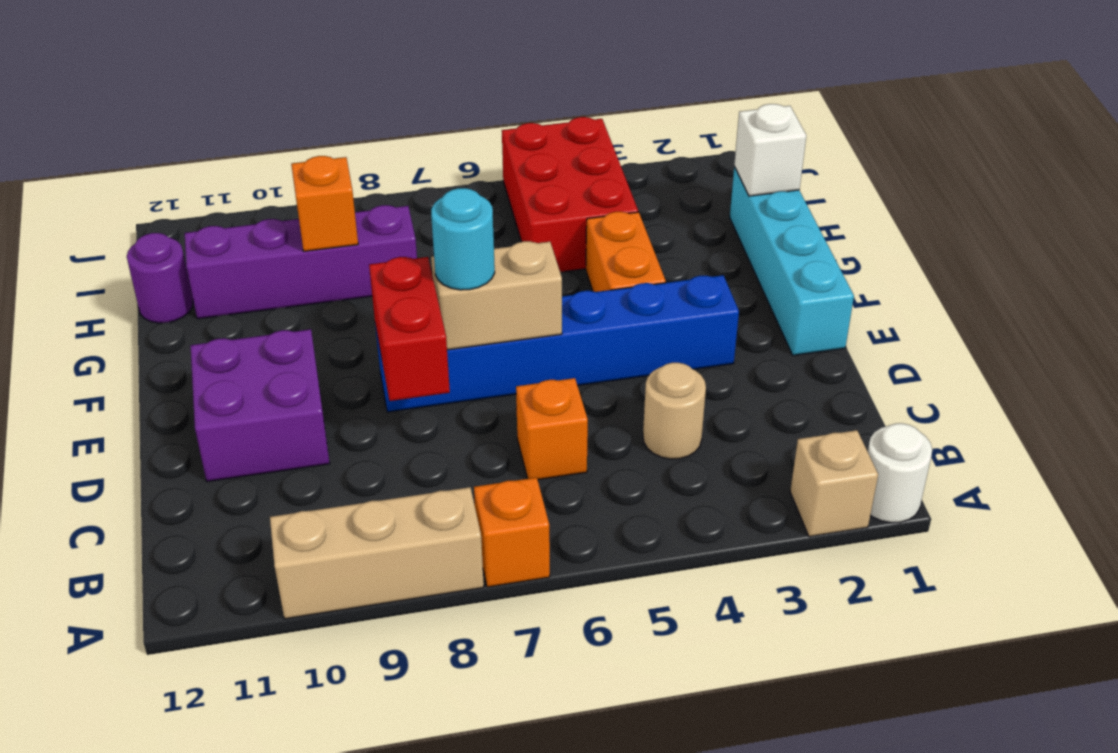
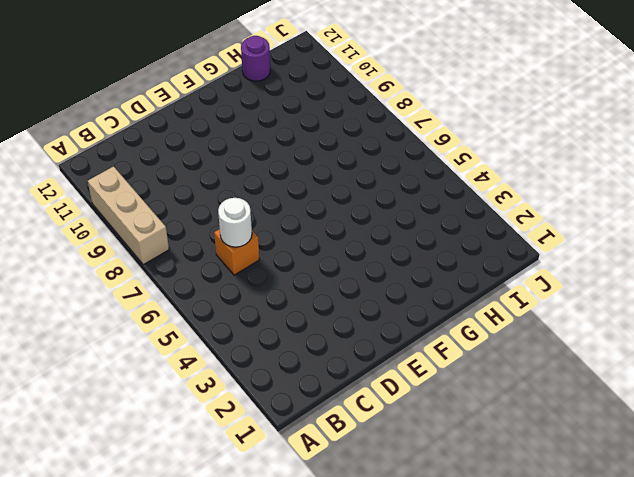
white round brick C6 level 2 -> white round brick A1 level 1
none -> tan brick A2 level 1
none -> orange brick A7 level 1
none -> tan round brick C4 level 1

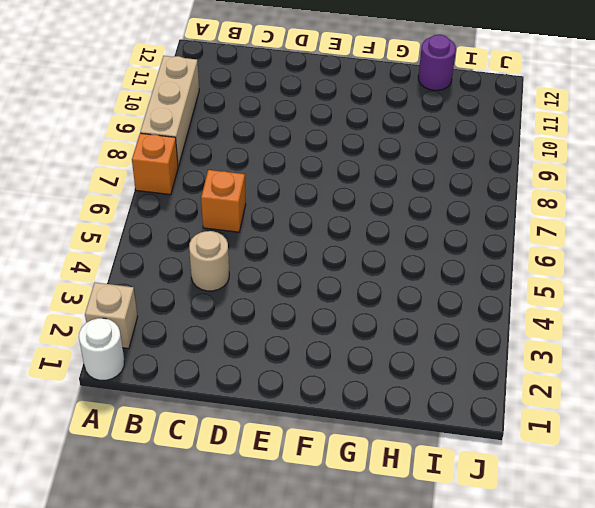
none -> purple brick D10:E11 level 1
none -> cyan brick E1:H1 level 1
none -> blue brick E3:E8 level 1

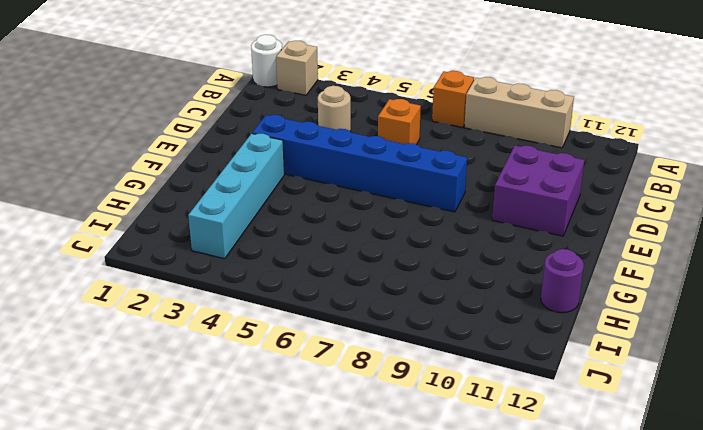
cyan brick F3:I3 level 1 -> cyan brick E1:H1 level 1
none -> orange brick F4:G4 level 1
none -> red brick H4:J5 level 1
none -> purple brick H8:H11 level 1

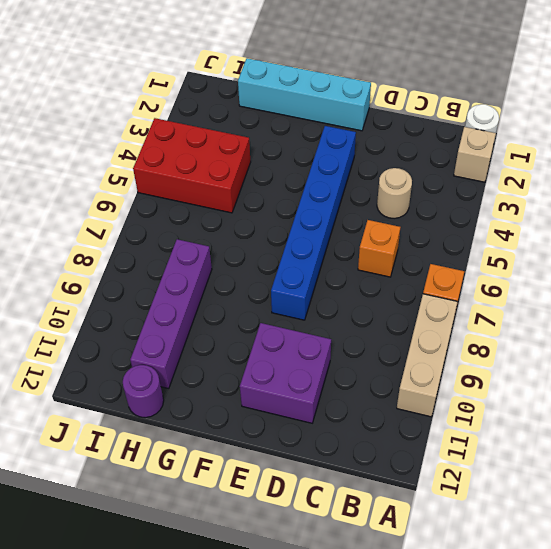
none -> orange brick F4:G4 level 1
none -> red brick D8:E8 level 2
none -> tan brick E6:E7 level 2

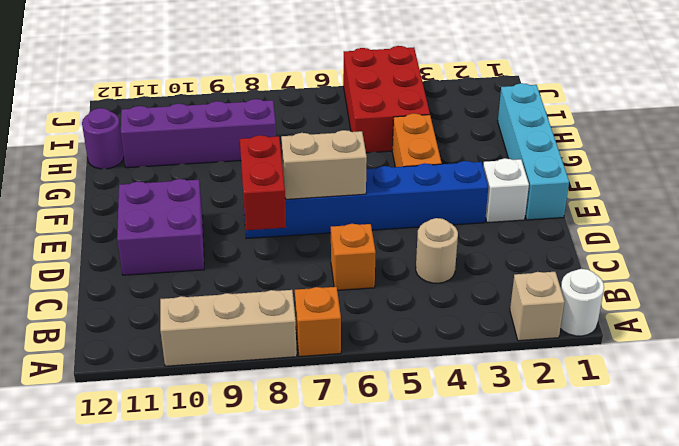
white brick E2 level 1 -> white brick H1 level 2
none -> orange brick H9 level 2
none -> cyan round brick E7 level 3

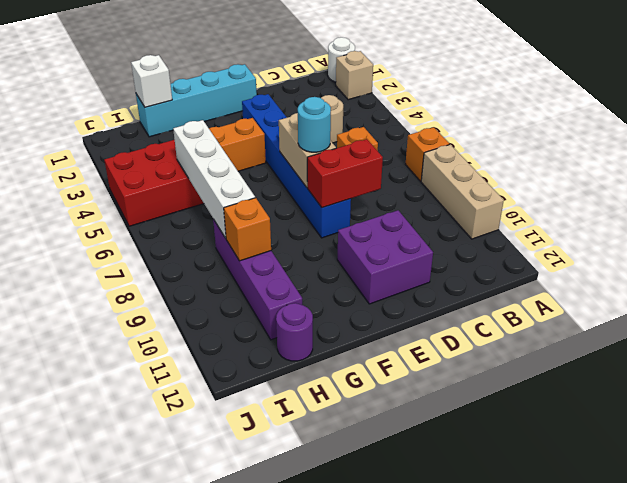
white brick H5:H8 level 2 -> none

